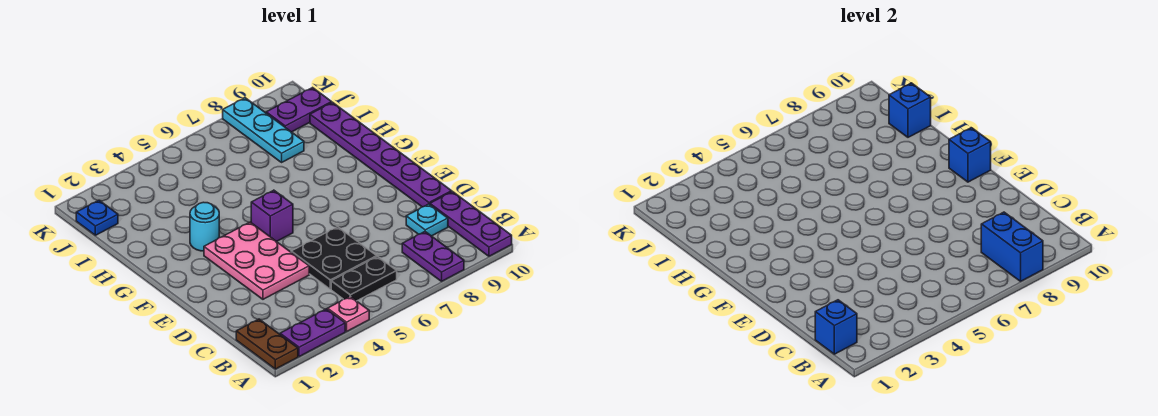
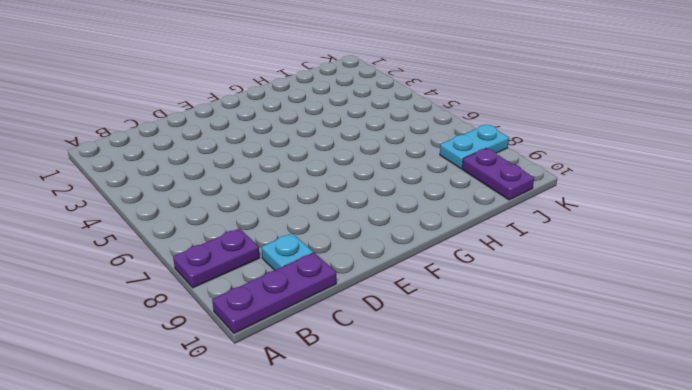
cyan plate J8:K8 level 1 -> cyan plate I8:K8 level 1
none -> brown plate A1:B1 level 1
none -> purple plate A2:A3 level 1
none -> pink plate A4 level 1

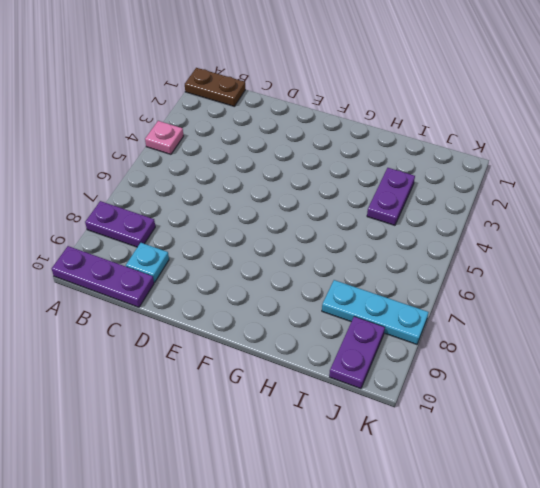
purple plate I3:I4 level 1 -> purple plate A2:A3 level 1
none -> black plate B5:B6 level 1
none -> black plate C5:D6 level 1
none -> pink plate D3:F4 level 1

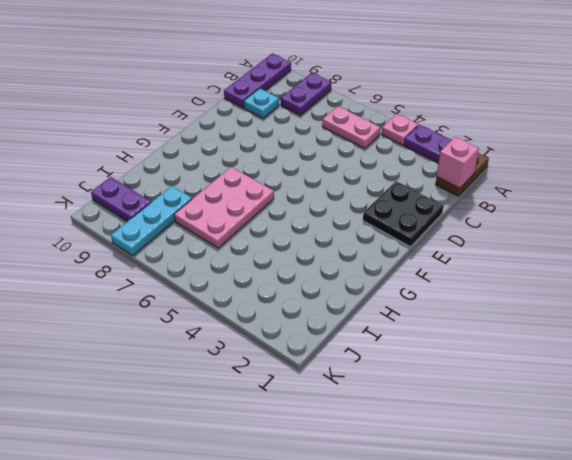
pink brick B1 level 2 -> blue brick B1 level 2
pink plate B5:B6 level 1 -> black plate B5:B6 level 1
black plate D1:E2 level 1 -> black plate C5:D6 level 1
pink plate G6:I7 level 1 -> pink plate D3:F4 level 1
none -> purple plate D10:I10 level 1
none -> purple brick F5 level 1
none -> cyan round brick G3 level 1

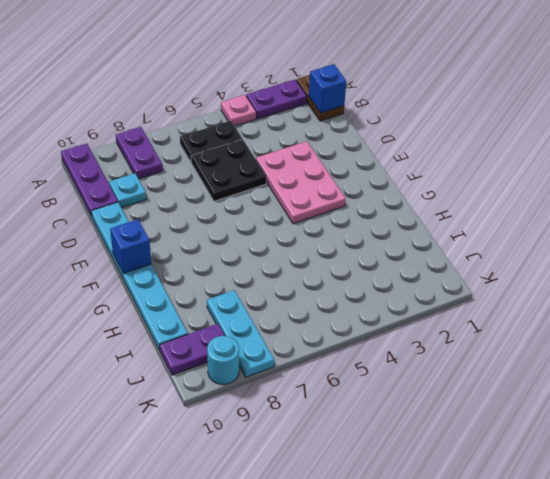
cyan plate D10:I10 level 1 -> purple plate D10:I10 level 1
cyan round brick K9 level 1 -> cyan round brick G3 level 1
none -> purple brick F5 level 1
none -> blue plate J1 level 1
none -> blue brick A8:B8 level 2

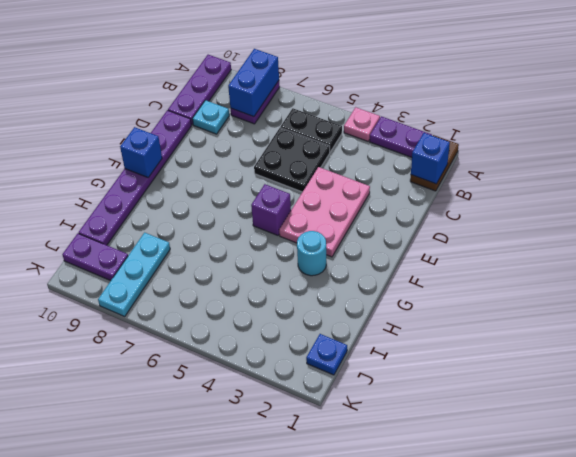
none -> blue brick I10 level 2

